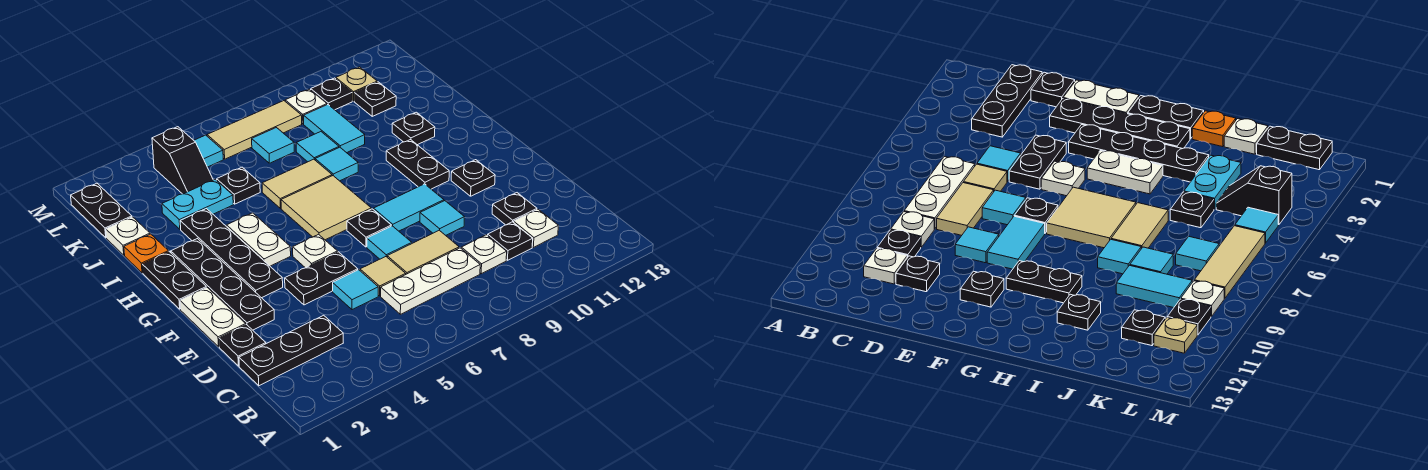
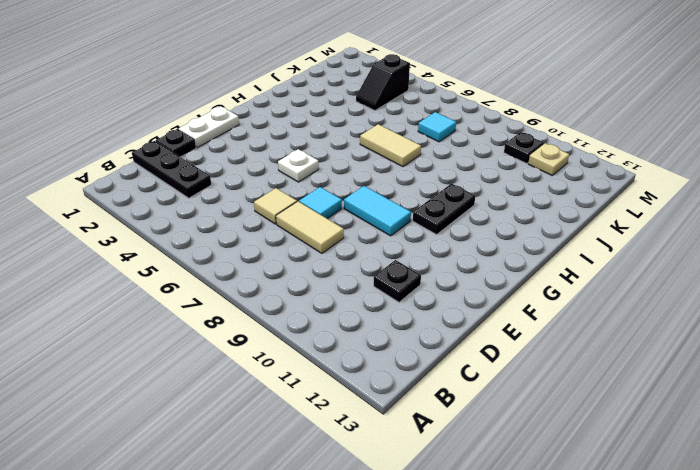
none -> white plate C6:C8 level 1
none -> white plate C9 level 1
none -> black plate C10 level 1
none -> white plate C11 level 1

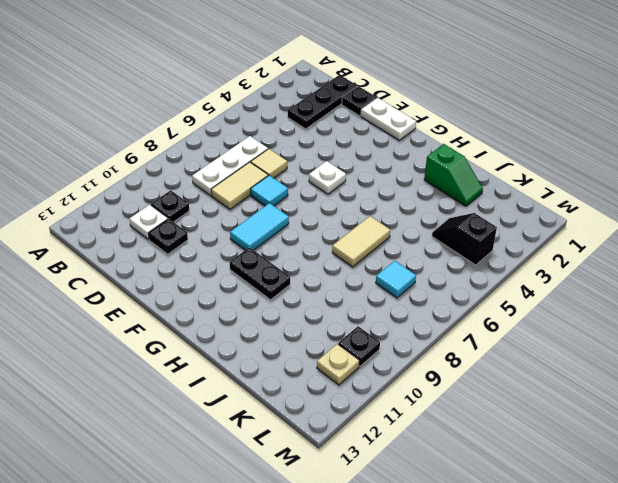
green slope I2:J2 level 1 top I -> none
none -> white plate C9 level 1
none -> cyan tile D5 level 1
none -> black plate E2:H2 level 1
none -> black plate E4:E5 level 1

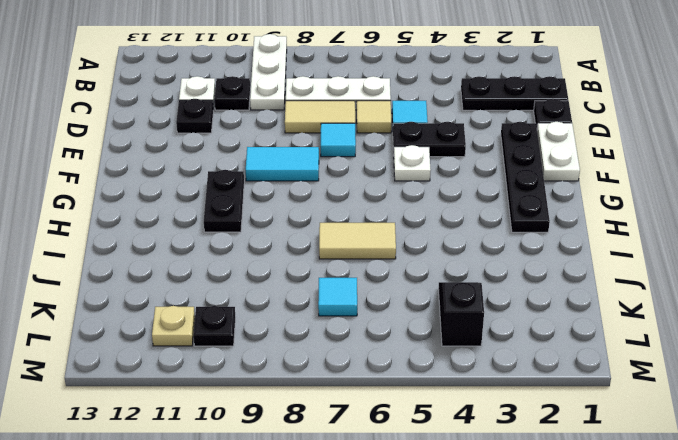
white plate A9:C9 level 1 -> white plate C9 level 1
none -> cyan tile E9 level 1
none -> black plate F3:I3 level 1
none -> black plate F7 level 1
none -> black plate F11 level 1

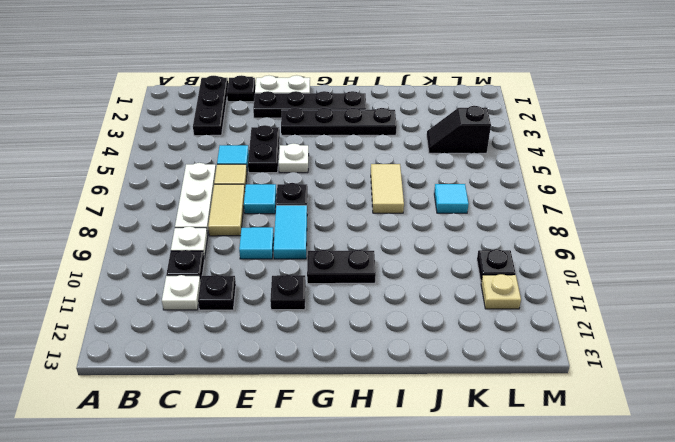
none -> black plate G1:H1 level 1
none -> white plate G4:H4 level 1
none -> tan tile G6:H7 level 1
none -> orange plate I1 level 1

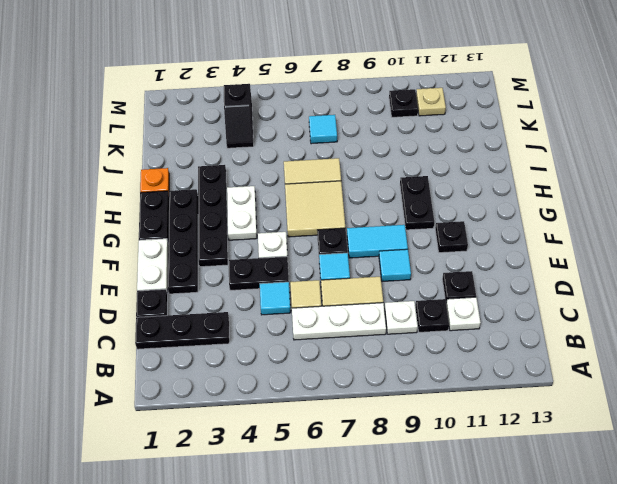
none -> cyan tile I8 level 1
none -> black plate I11 level 1
none -> white plate J1 level 1
none -> cyan plate J3:J4 level 1

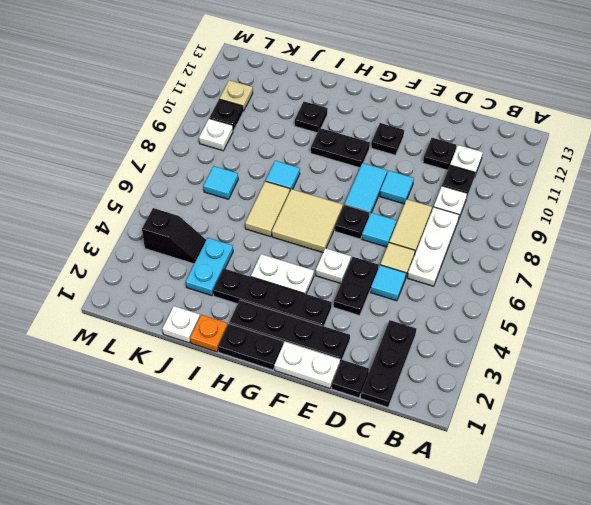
none -> black plate J5 level 1
none -> cyan tile J8 level 1
none -> cyan tile J9:K9 level 1
none -> black plate K1:L1 level 1

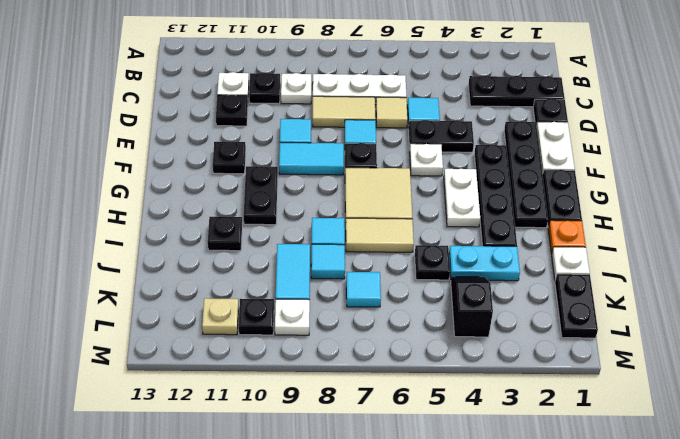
none -> black plate K11 level 1
none -> cyan tile L5 level 1
none -> tan tile L6:L8 level 1

